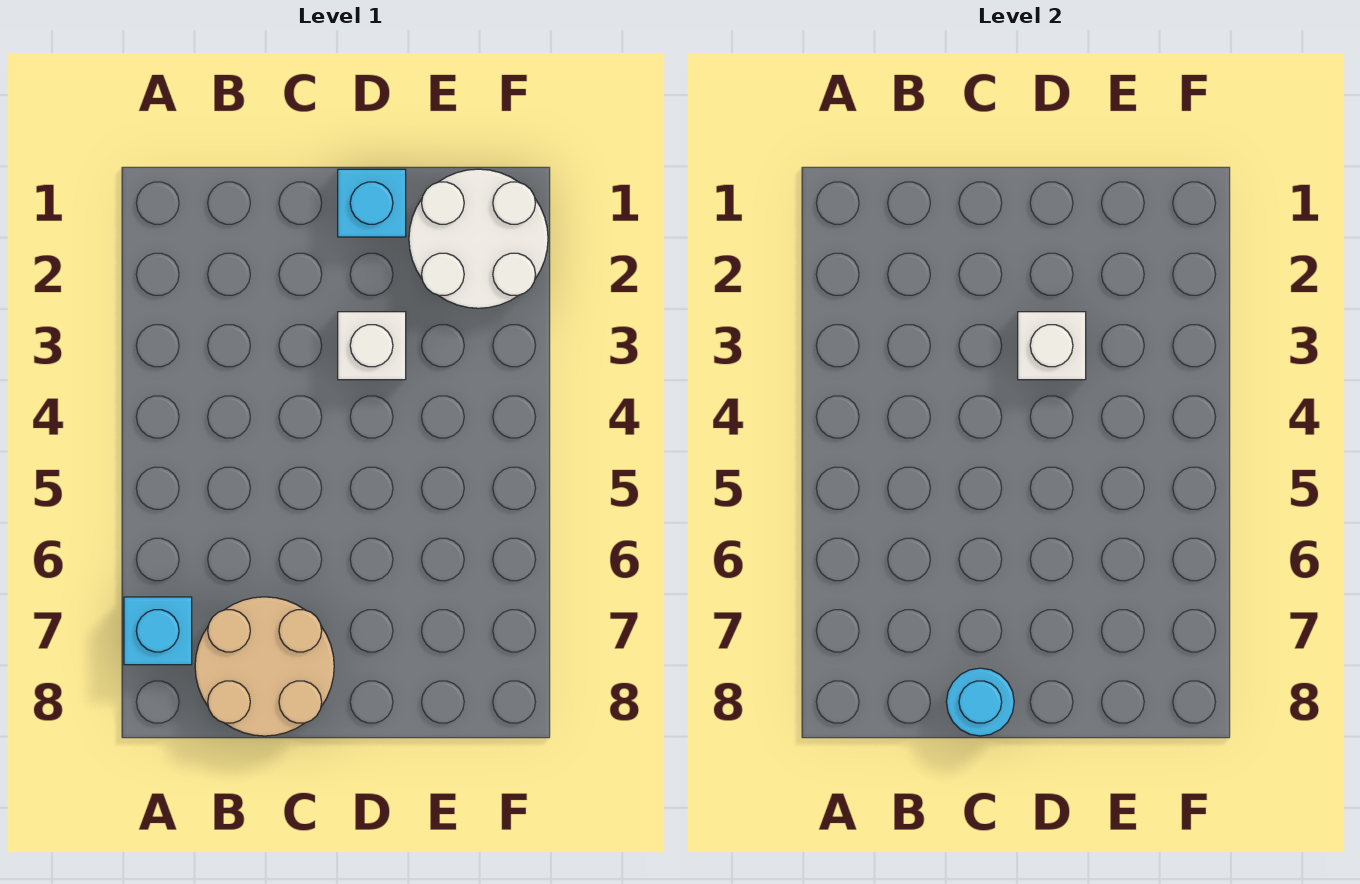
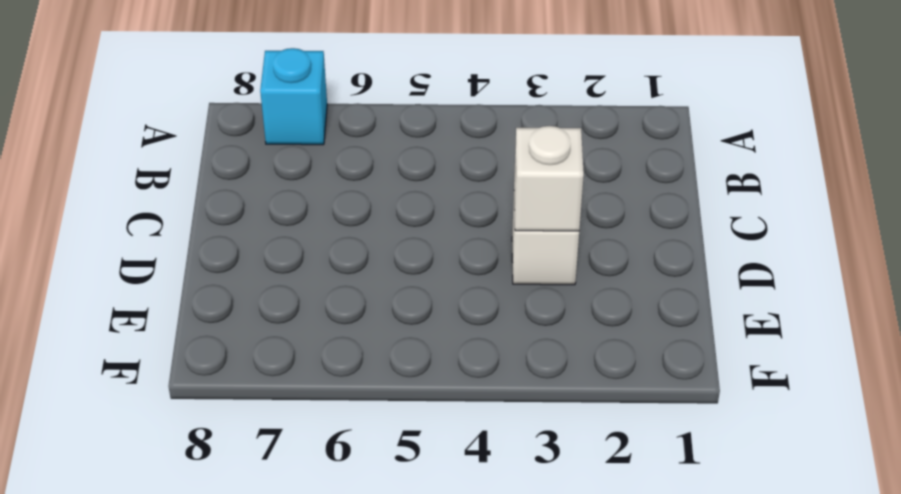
none -> tan round brick B7:C8 level 1
none -> cyan brick D1 level 1

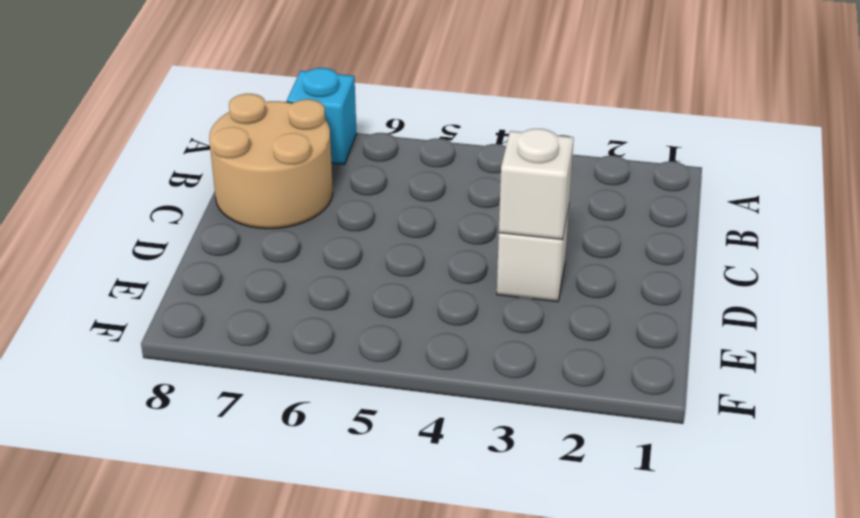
none -> cyan brick D1 level 1
none -> white round brick E1:F2 level 1

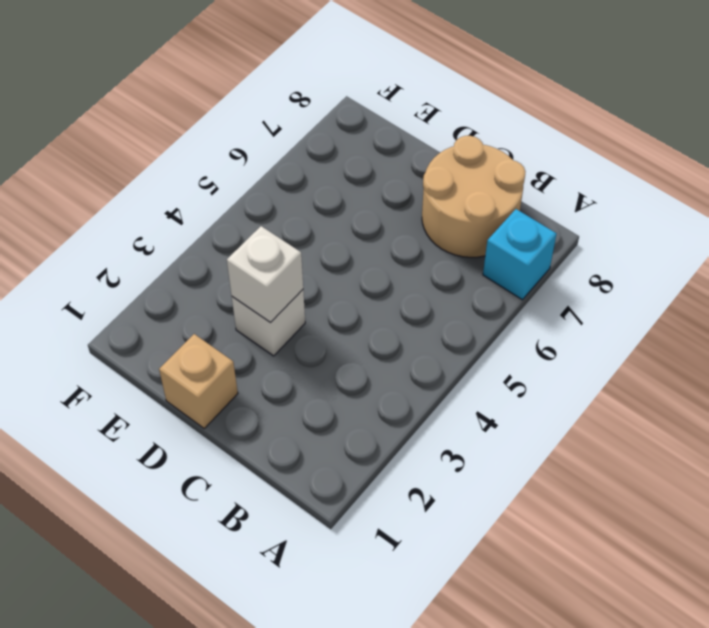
tan brick D1 level 1 -> cyan brick D1 level 1
none -> white round brick E1:F2 level 1
none -> cyan round brick C8 level 2

